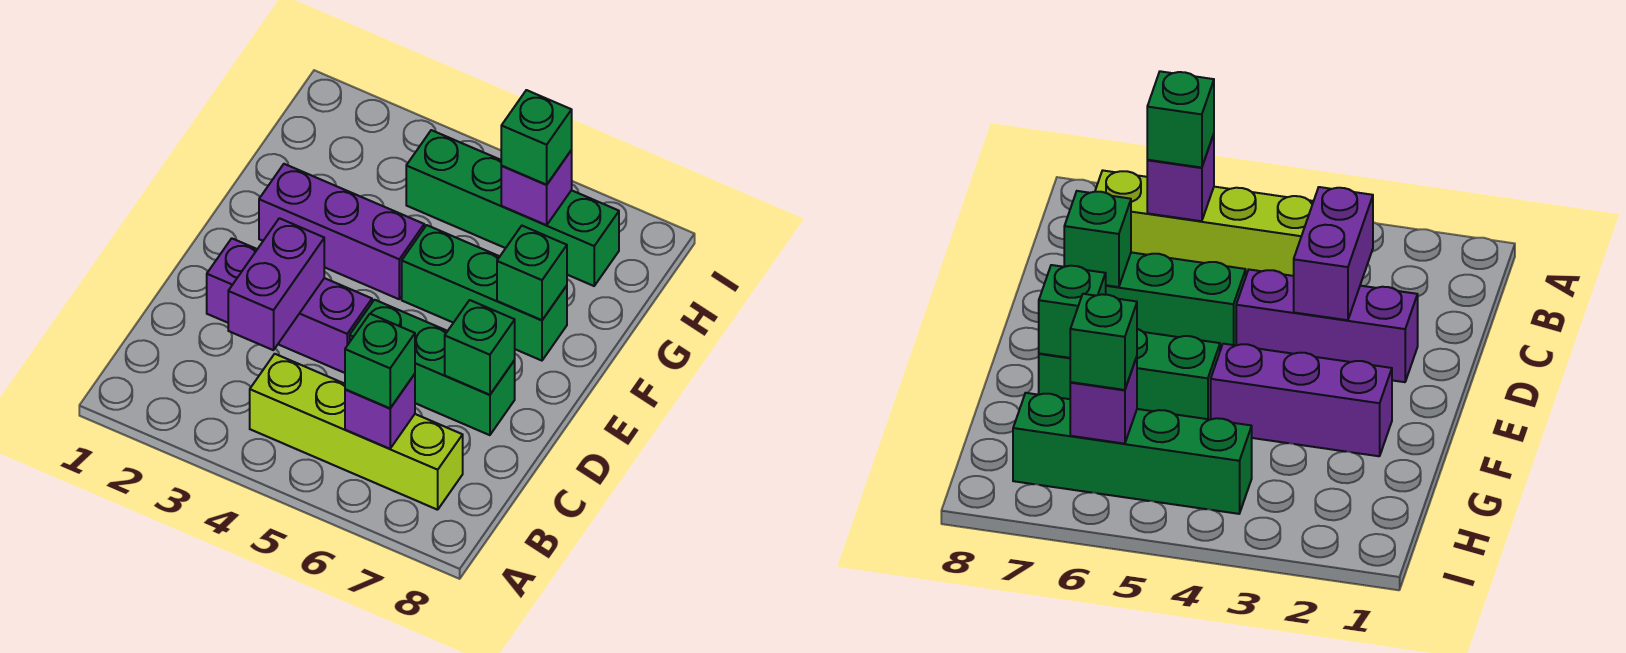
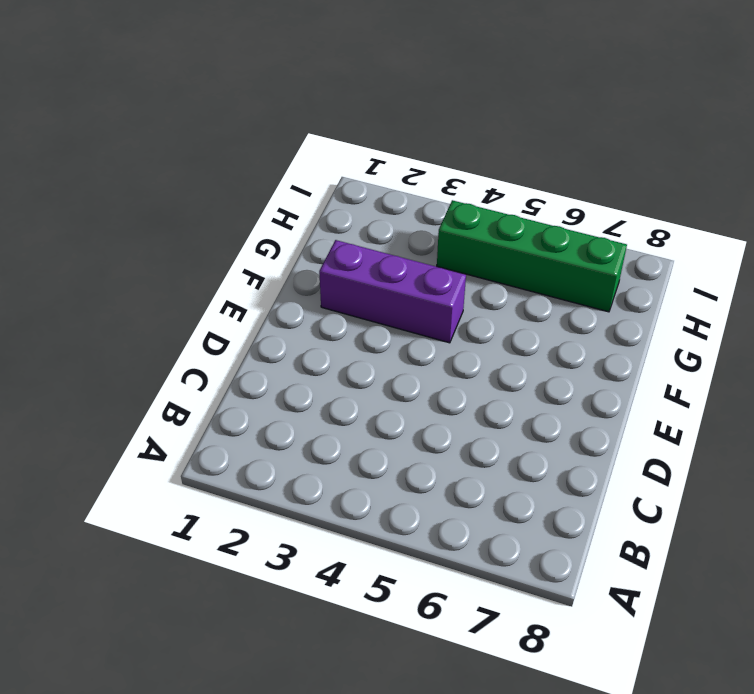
none -> lime brick B4:B7 level 1
none -> purple brick D2:D4 level 1
none -> green brick D5:D7 level 1

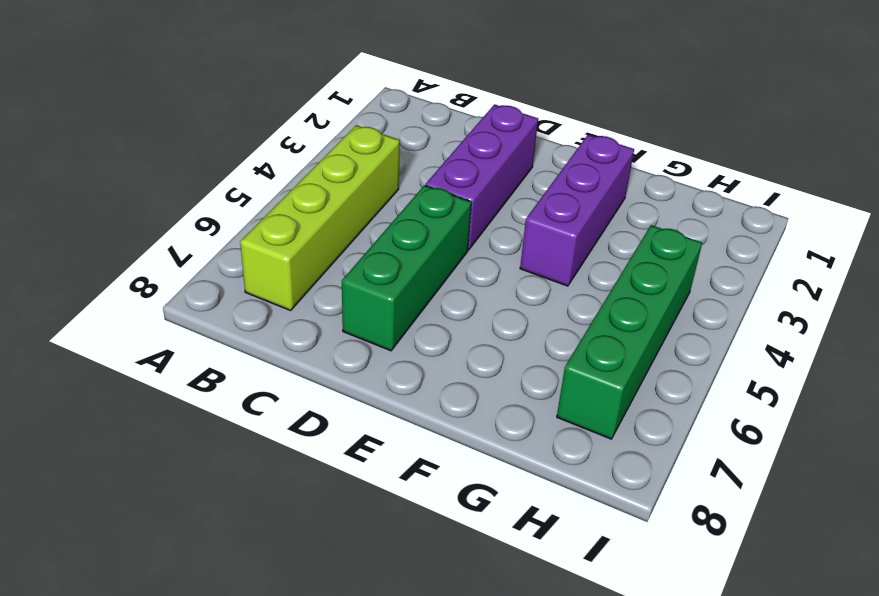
none -> green brick F5:F7 level 1
none -> purple brick B6 level 2
none -> purple brick C3:D3 level 2

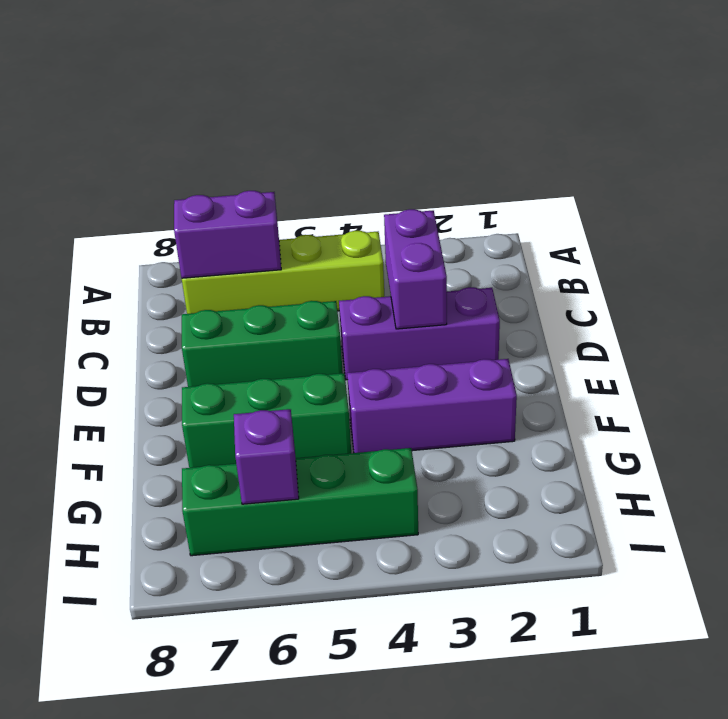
purple brick B6:B7 level 2 -> purple brick B6 level 2
none -> green brick D7 level 2
none -> green brick F7 level 2
none -> green brick B6 level 3

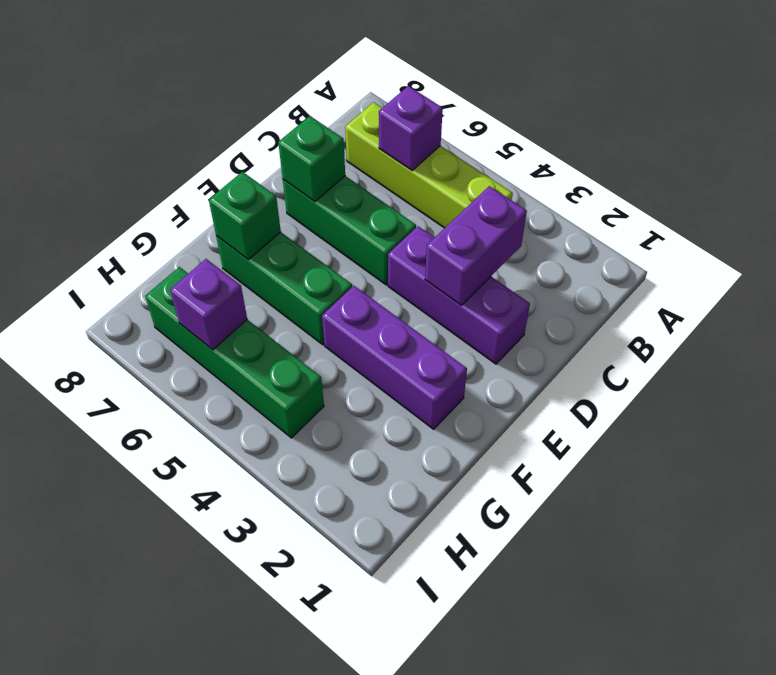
none -> green brick B6 level 3
none -> green brick H6 level 3

